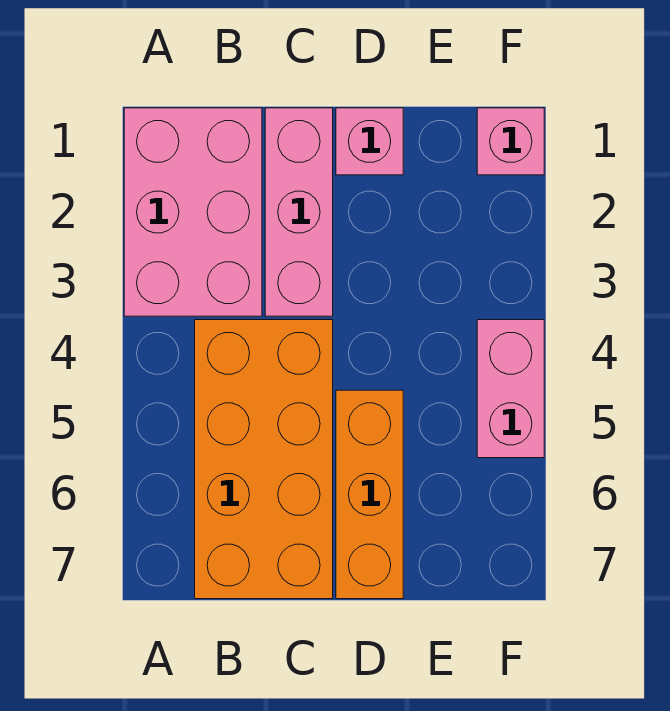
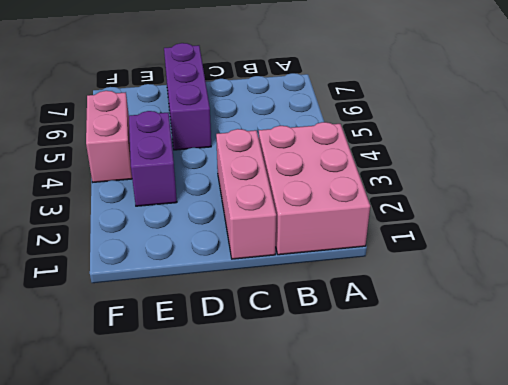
purple brick D5:D7 level 1 -> orange brick D5:D7 level 1
purple brick E3:E4 level 1 -> none
none -> orange brick B4:C7 level 1
none -> pink brick D1 level 1

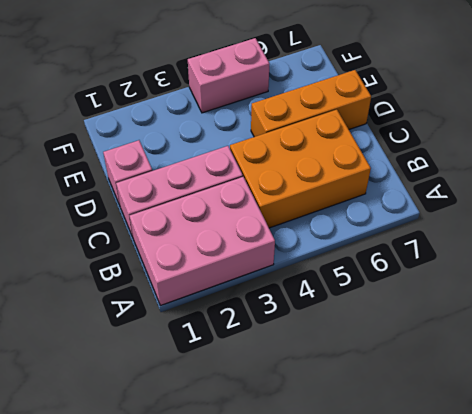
orange brick B4:C6 level 1 -> orange brick B4:C7 level 1
none -> pink brick F1 level 1

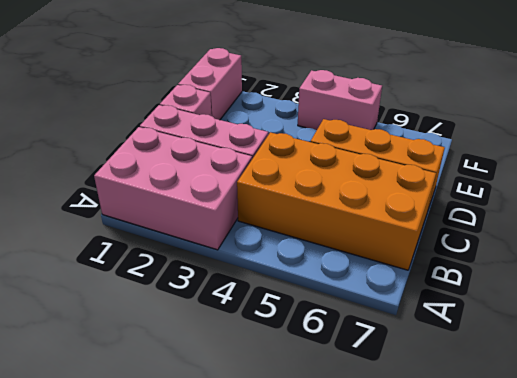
pink brick E1:F1 level 1 -> pink brick F1 level 1

